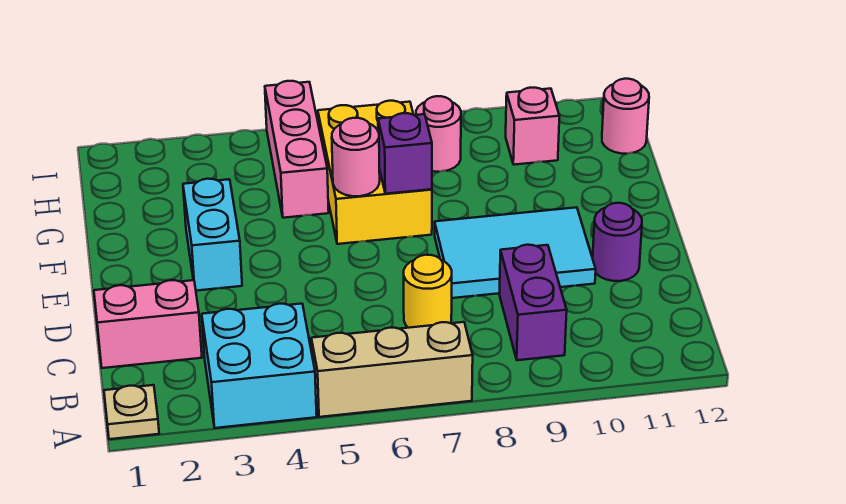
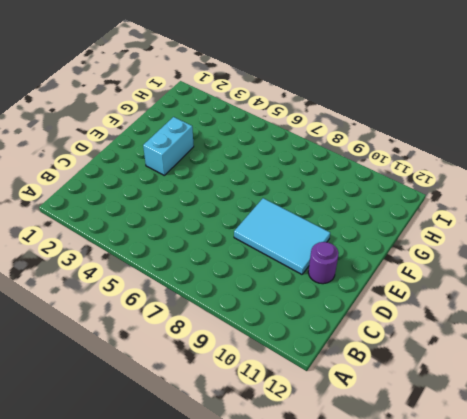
none -> tan plate A1 level 1
none -> cyan brick A3:B4 level 1
none -> tan brick A5:A7 level 1

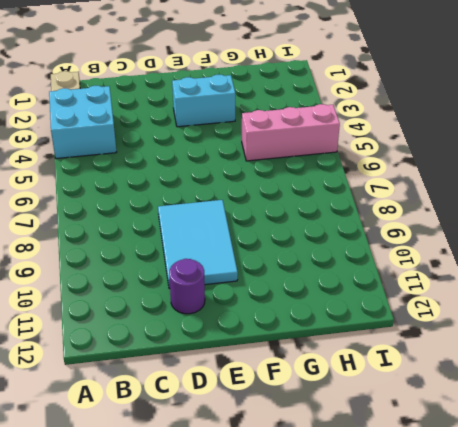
none -> tan brick A5:A7 level 1
none -> purple brick B9:C9 level 1
none -> pink brick C1:C2 level 1

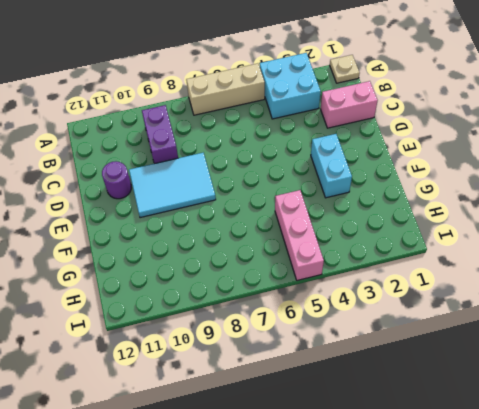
none -> yellow round brick C7 level 1
none -> yellow brick F6:H7 level 1
none -> pink round brick H8 level 1

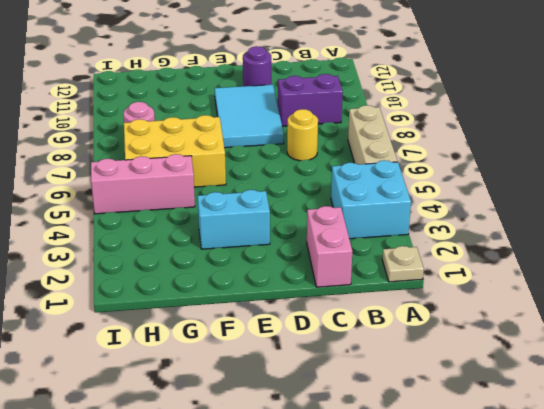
none -> pink brick H10 level 1
none -> pink round brick H12 level 1
none -> pink round brick F6 level 2

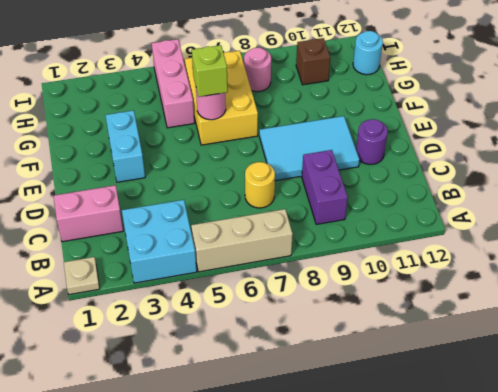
lime brick F6 level 3 -> none
brown brick H10 level 1 -> pink brick H10 level 1
cyan round brick H12 level 1 -> pink round brick H12 level 1
none -> purple brick F7 level 2

